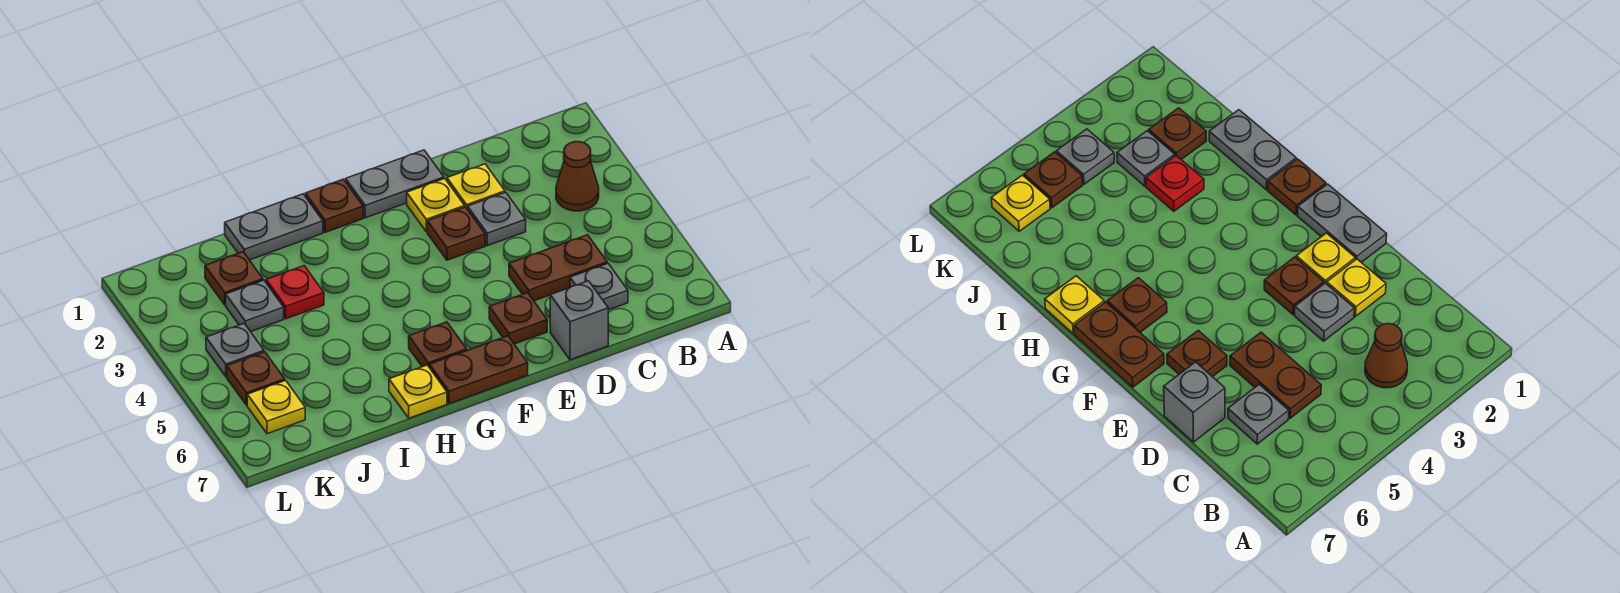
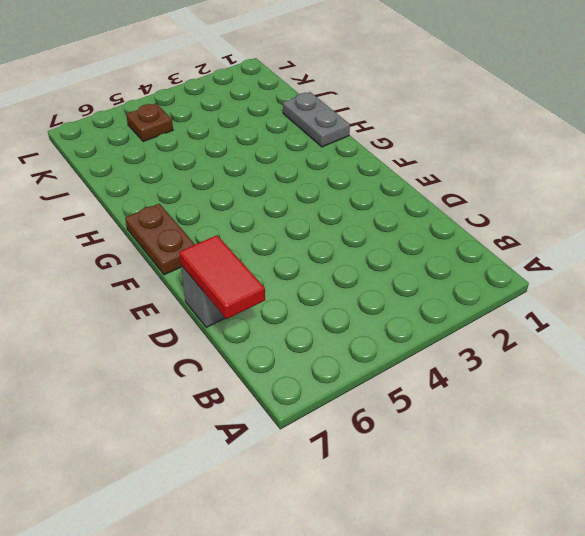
red tile C7:D7 level 2 -> none
none -> brown cone B3 level 1
none -> brown plate C5:D5 level 1
none -> grey plate C6 level 1

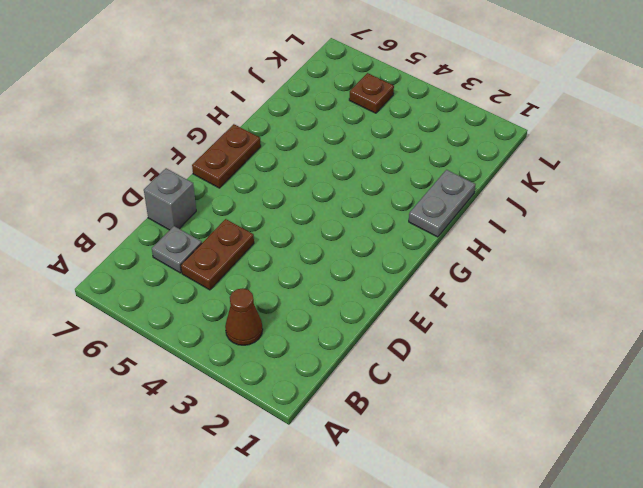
none -> yellow plate D2 level 1
none -> grey plate D3 level 1
none -> grey plate E1:F1 level 1

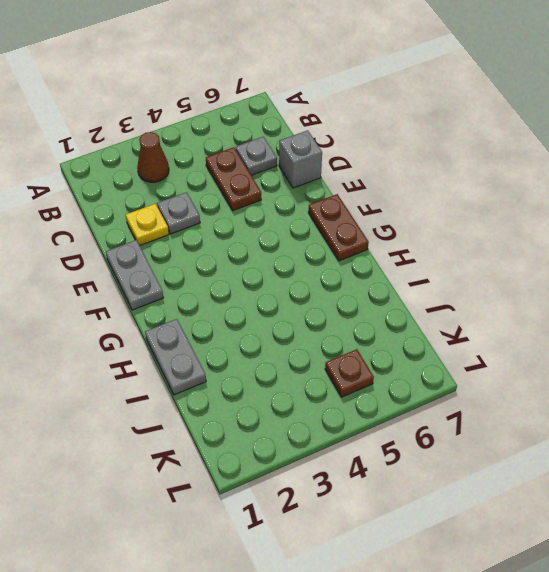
none -> yellow plate E2 level 1
none -> brown plate E3 level 1
none -> brown plate E6 level 1

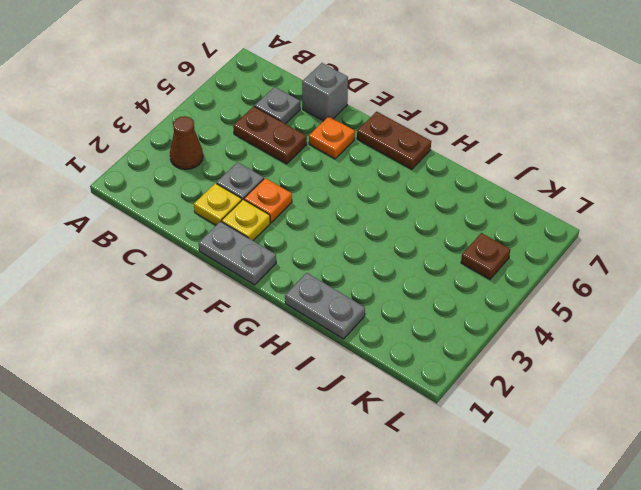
orange plate E3 level 1 -> brown plate E3 level 1
orange plate E6 level 1 -> brown plate E6 level 1
none -> brown plate G1 level 1
none -> brown plate G6 level 1
none -> yellow plate H7 level 1

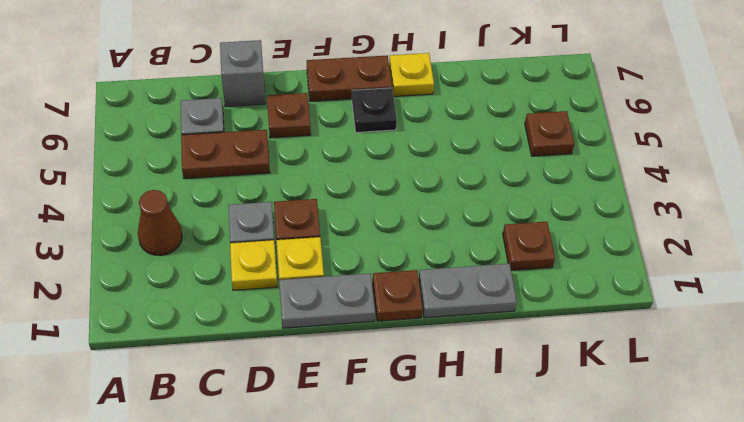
black plate G6 level 1 -> brown plate G6 level 1
none -> red plate I3 level 1
none -> grey plate J3 level 1
none -> grey plate K4 level 1

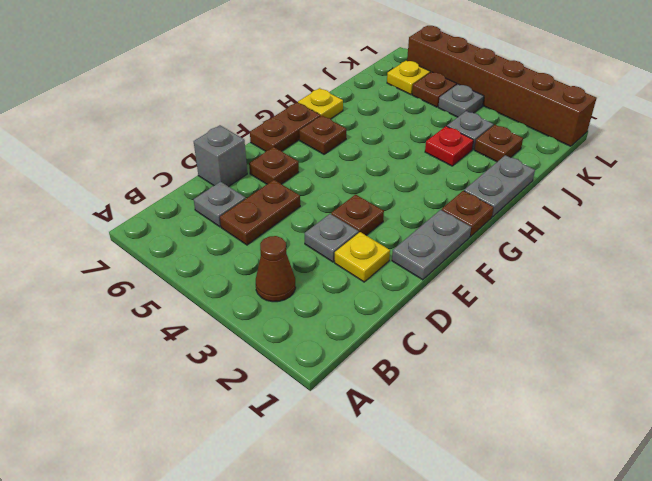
brown brick L1:L6 level 1 -> none
none -> yellow plate E2 level 1

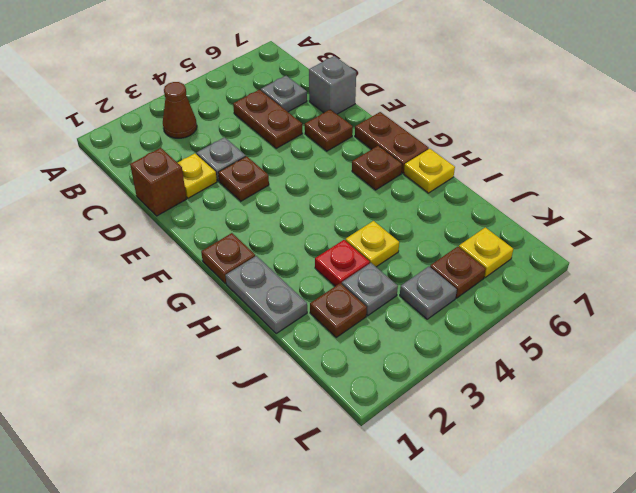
brown brick D1 level 1 -> none
yellow plate I4 level 1 -> yellow plate E2 level 1
none -> grey plate E1:F1 level 1

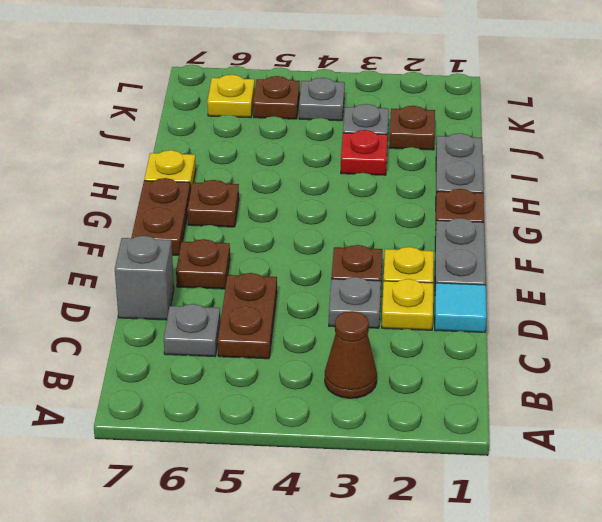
cyan tile D1 level 1 -> none

